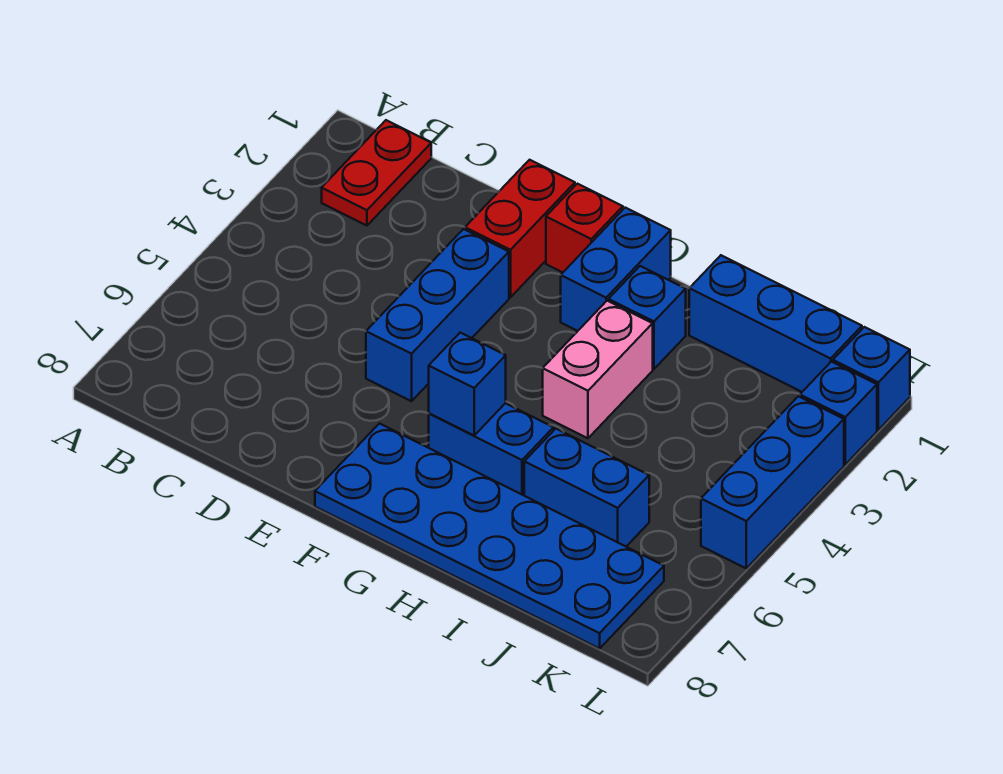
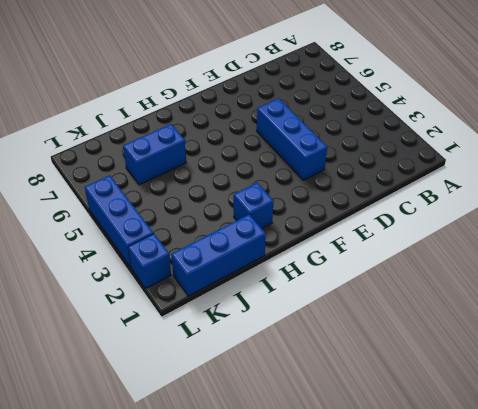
none -> red plate B1:B2 level 1
none -> red brick E1:E2 level 1
none -> red brick F1 level 1

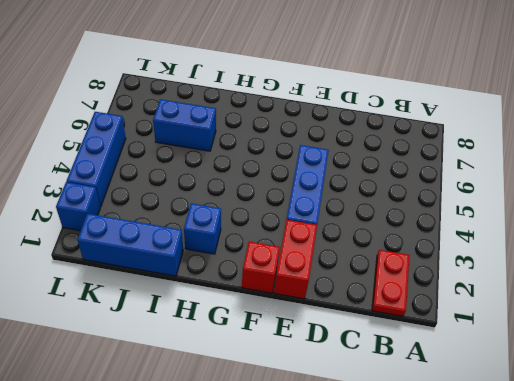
none -> blue plate F7:K8 level 1
none -> blue brick G1:G2 level 1
none -> blue brick G6:H6 level 1

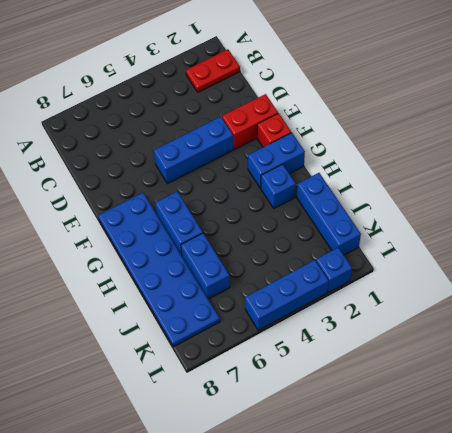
none -> pink brick H3:H4 level 1
none -> blue brick L1 level 1
none -> blue brick G6 level 2

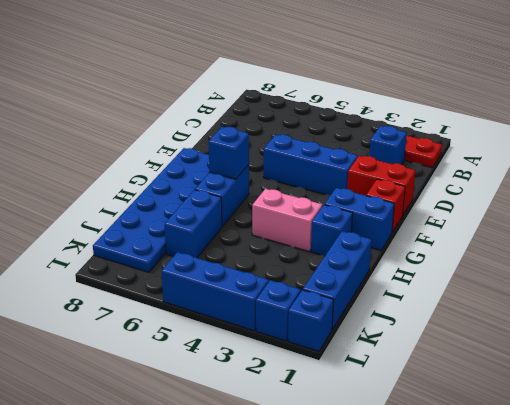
blue brick C2 level 1 -> none

